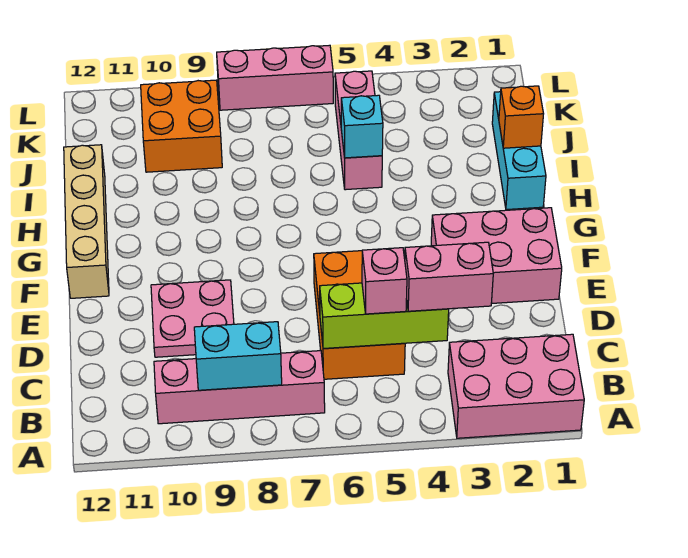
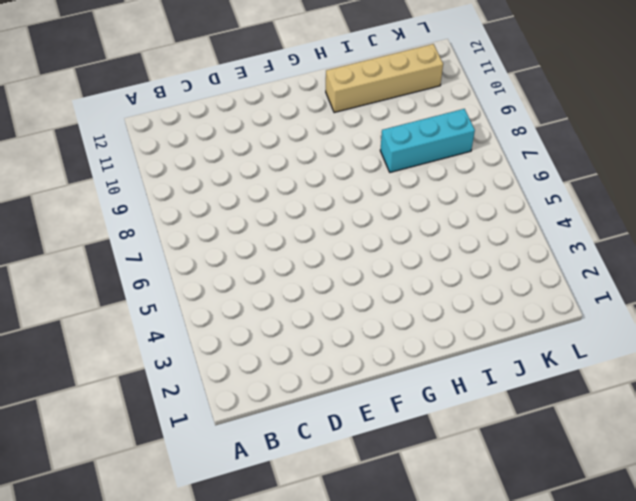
tan brick H11:K11 level 1 -> tan brick F12:I12 level 1
cyan brick I8:K8 level 1 -> cyan brick H1:J1 level 1
none -> pink brick A1:B3 level 1
none -> pink brick B7:B10 level 1
none -> orange brick C5:E6 level 1

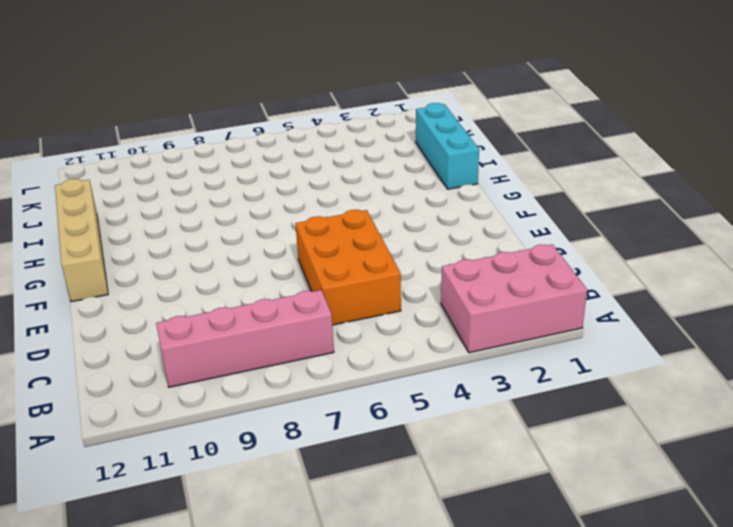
none -> pink plate D9:E10 level 1
none -> pink brick E1:F3 level 1
none -> pink brick I5:K5 level 1

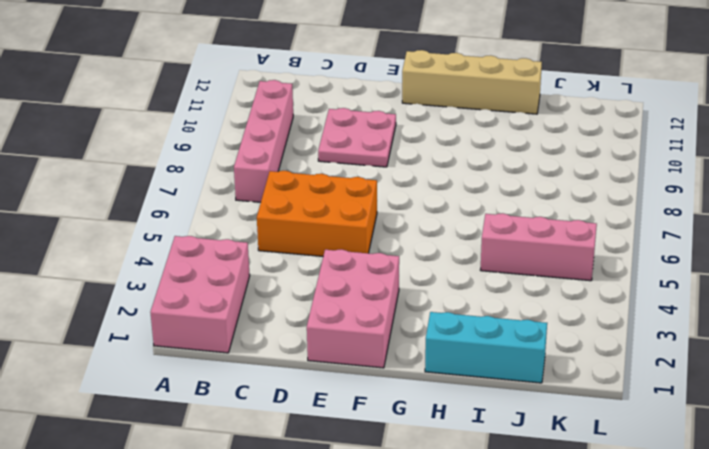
none -> orange brick J9:K10 level 1
none -> pink brick L6:L8 level 1
none -> cyan brick B8:B9 level 2

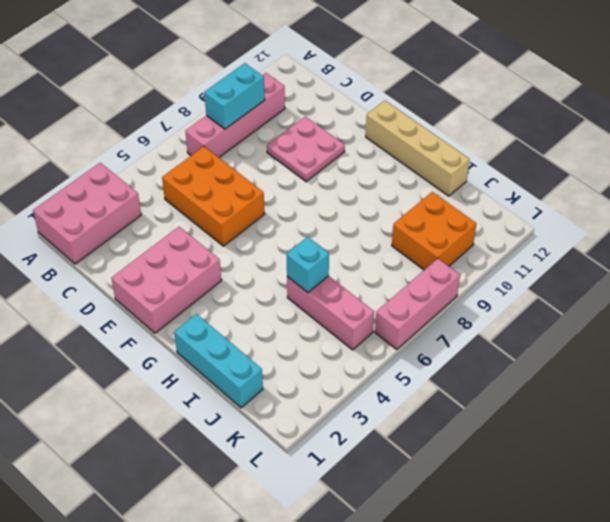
none -> lime brick C4:C6 level 2
none -> orange brick I1 level 2
none -> pink brick C3:C4 level 3

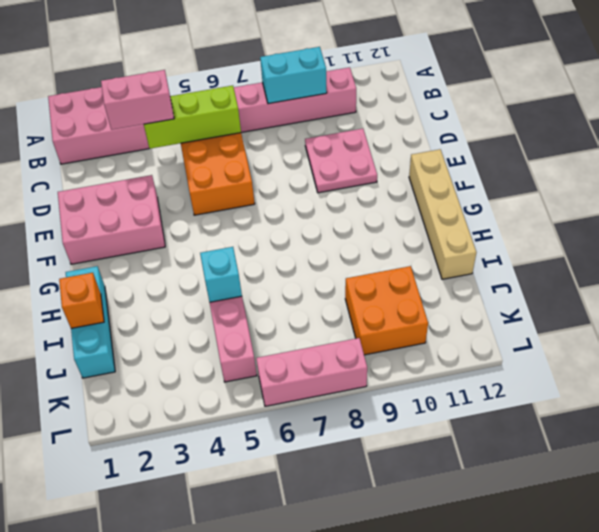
none -> pink brick C5 level 3

